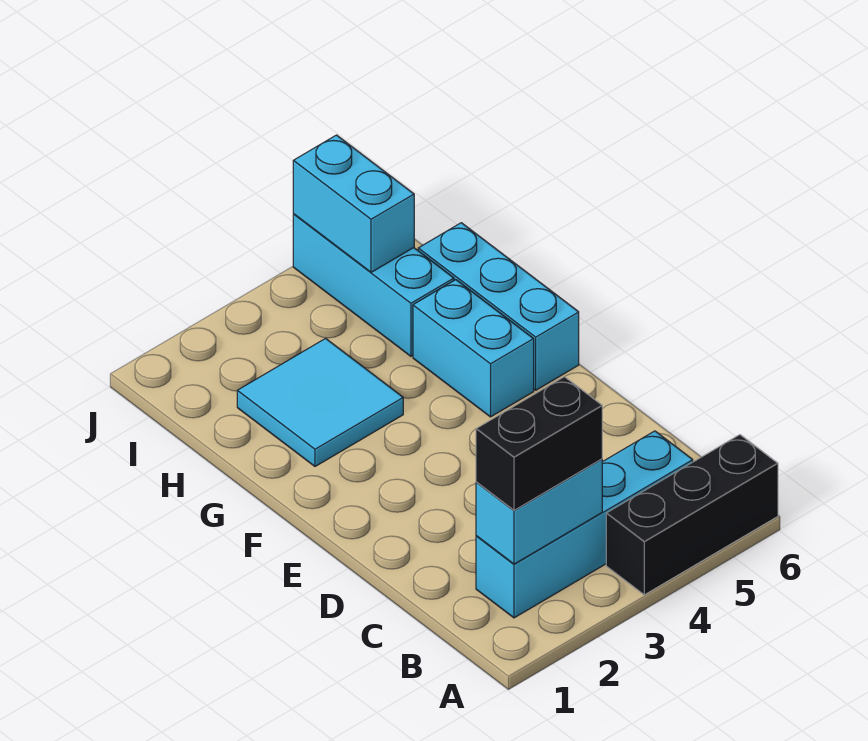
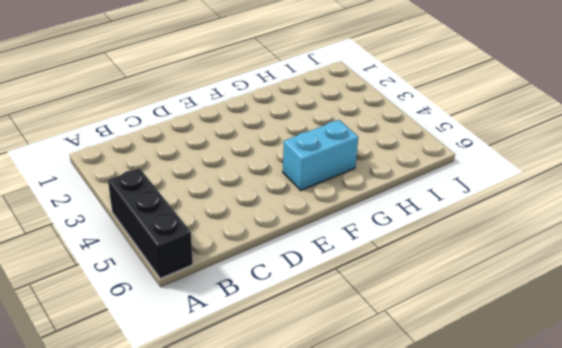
none -> cyan brick B2:B5 level 1
none -> cyan brick F6:H6 level 1

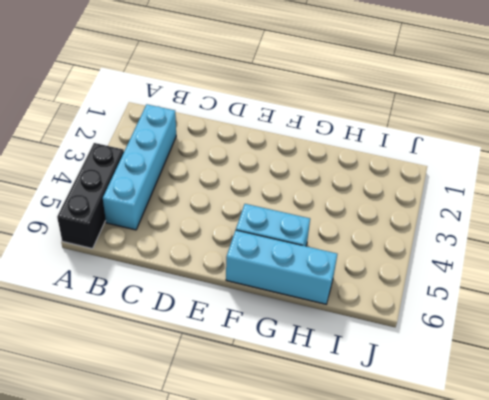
none -> cyan tile G2:H3 level 1
none -> cyan brick H5:J5 level 1

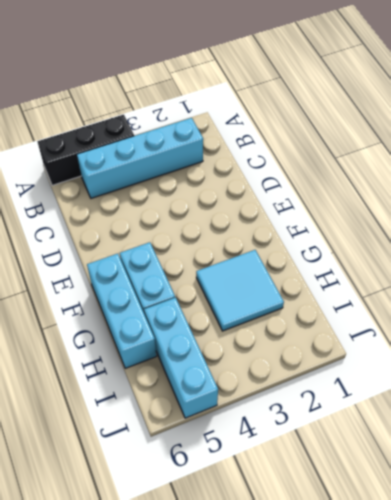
none -> cyan brick B2:B3 level 2
none -> cyan brick I5:J5 level 2

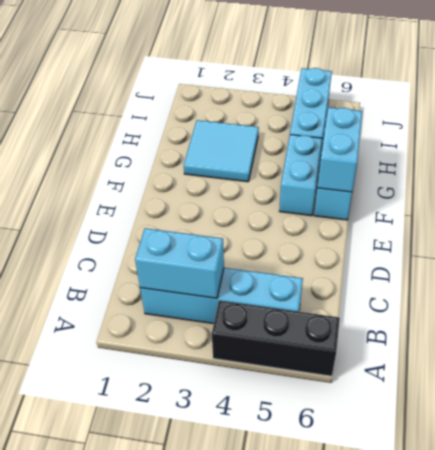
cyan brick F6:G6 level 2 -> cyan brick I5:J5 level 2
none -> black brick B2:B3 level 3

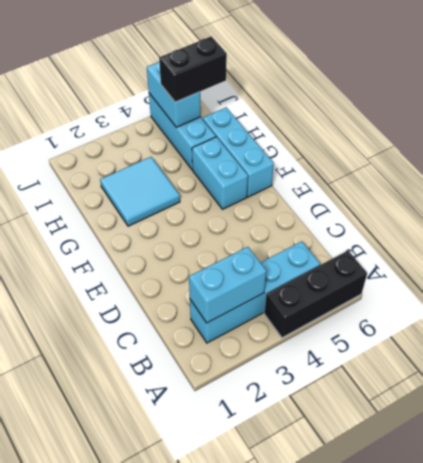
black brick I5:I6 level 3 -> black brick B2:B3 level 3

